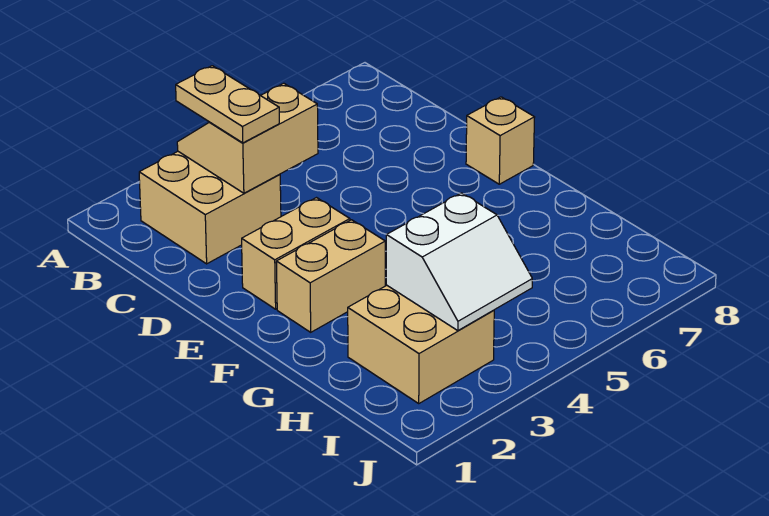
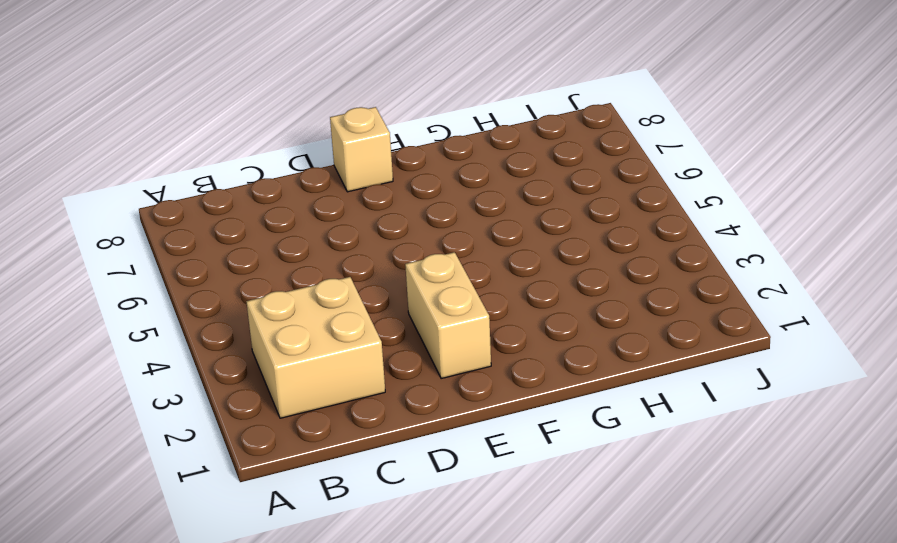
none -> tan brick F2:F3 level 1
none -> tan brick H2:I3 level 1

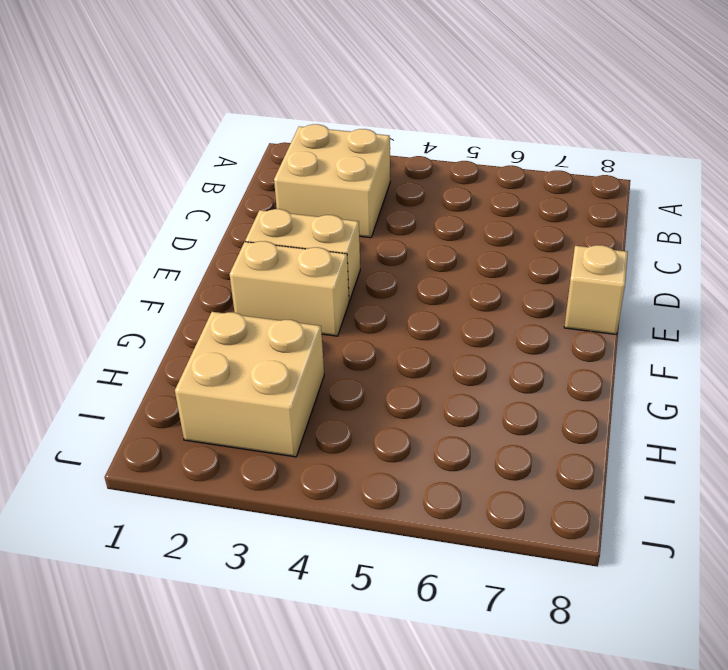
none -> tan slope B3:C4 level 2 top C
none -> white slope H3:I4 level 2 top H

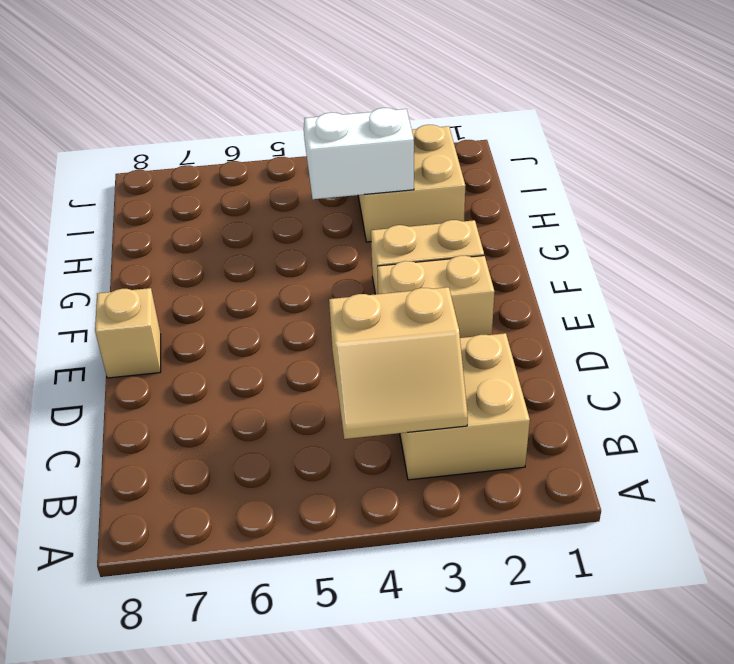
none -> tan plate B3:C3 level 3

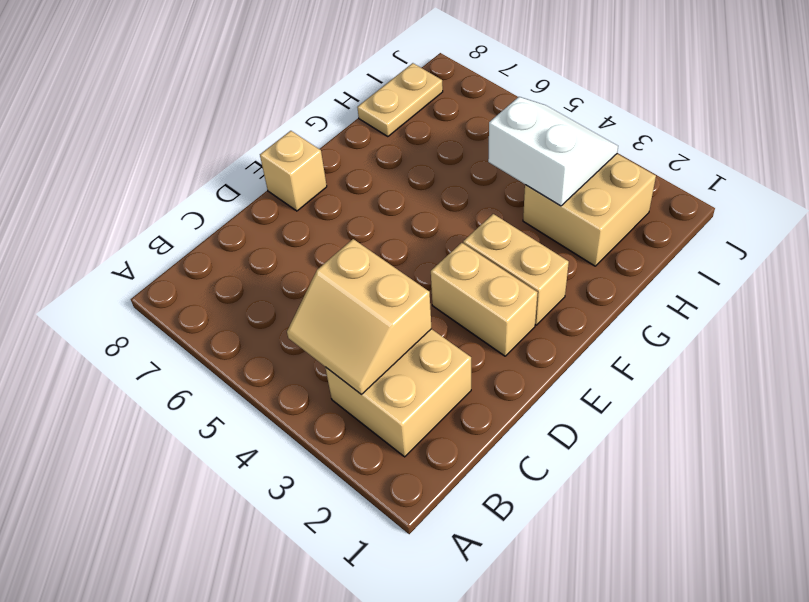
tan plate H8:I8 level 1 -> tan plate B3:C3 level 3

